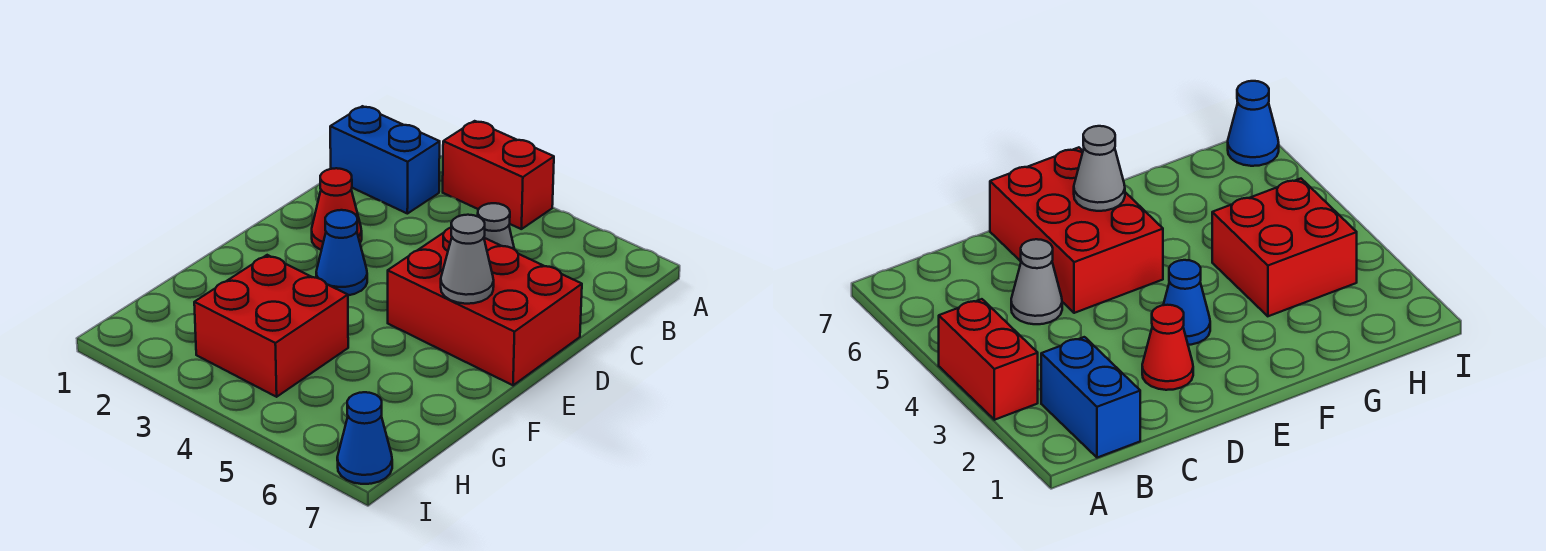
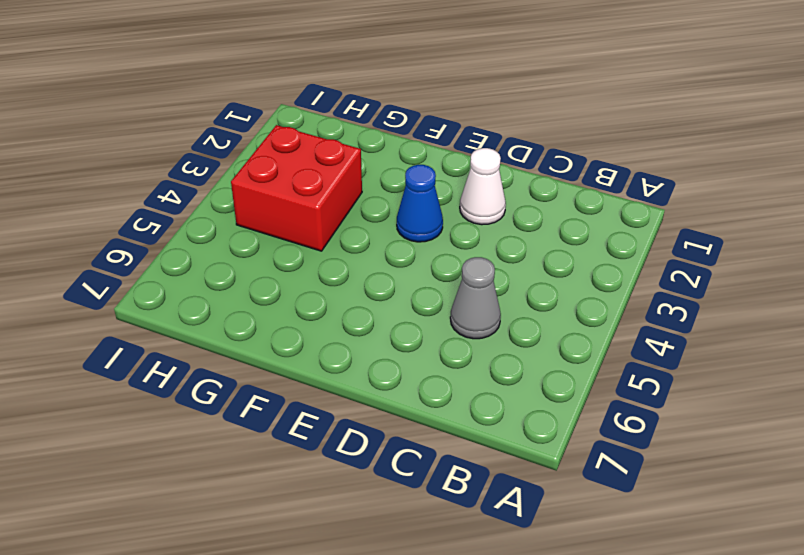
white cone D2 level 1 -> red cone D2 level 1
none -> red brick A3:A4 level 1
none -> blue brick B1:B2 level 1

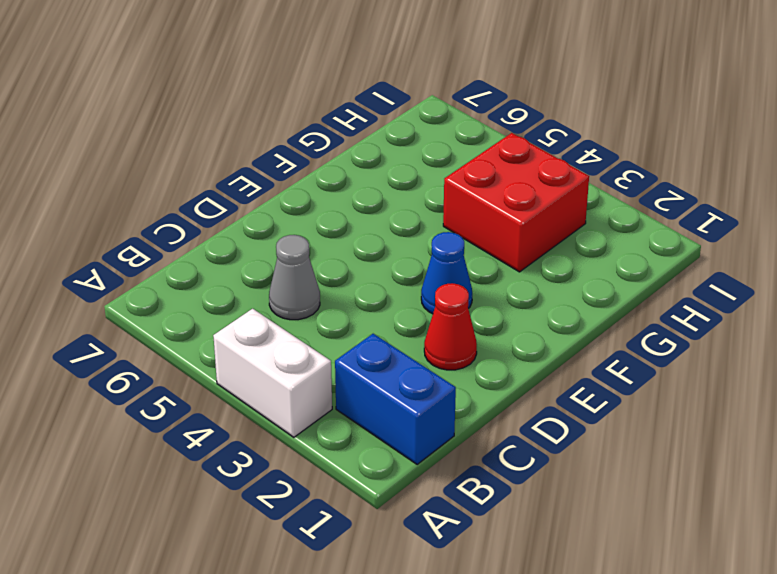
white brick A3:A4 level 1 -> red brick A3:A4 level 1
none -> red brick D5:E7 level 1
none -> blue cone I7 level 1

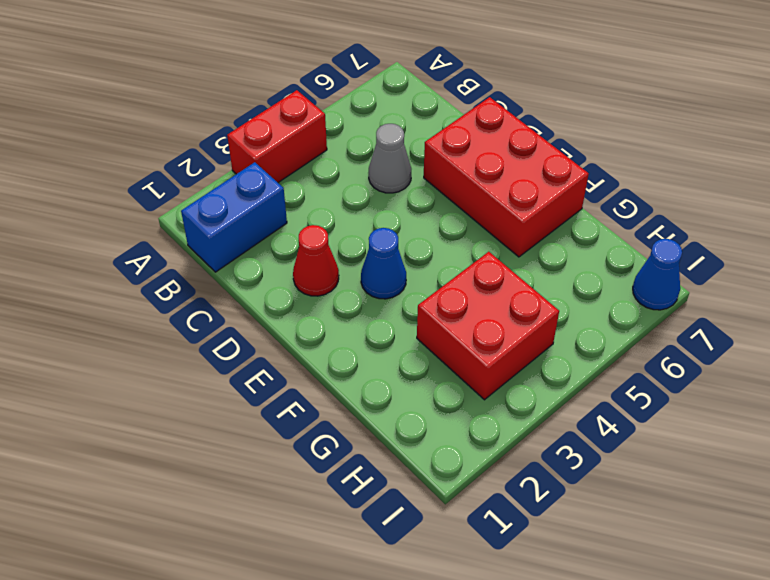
red brick D6:F7 level 1 -> red brick D5:E7 level 1
none -> grey cone E6 level 2

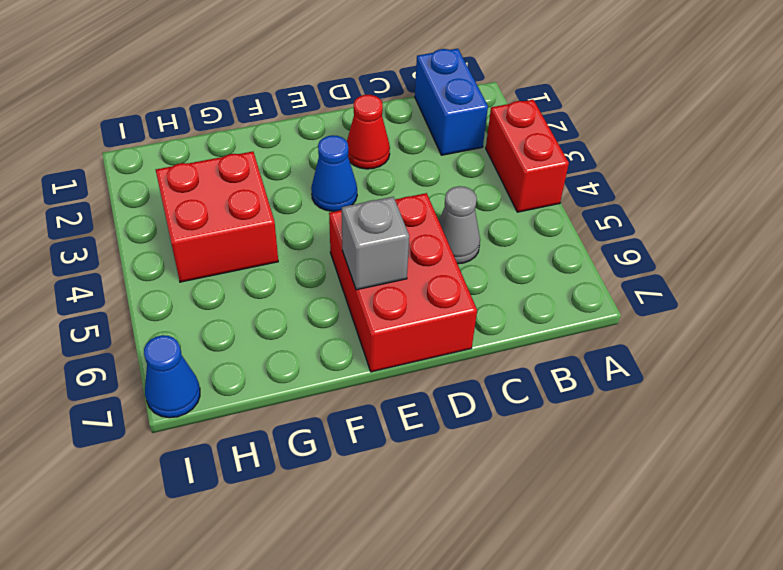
grey brick E6 level 2 -> grey cone E6 level 2

